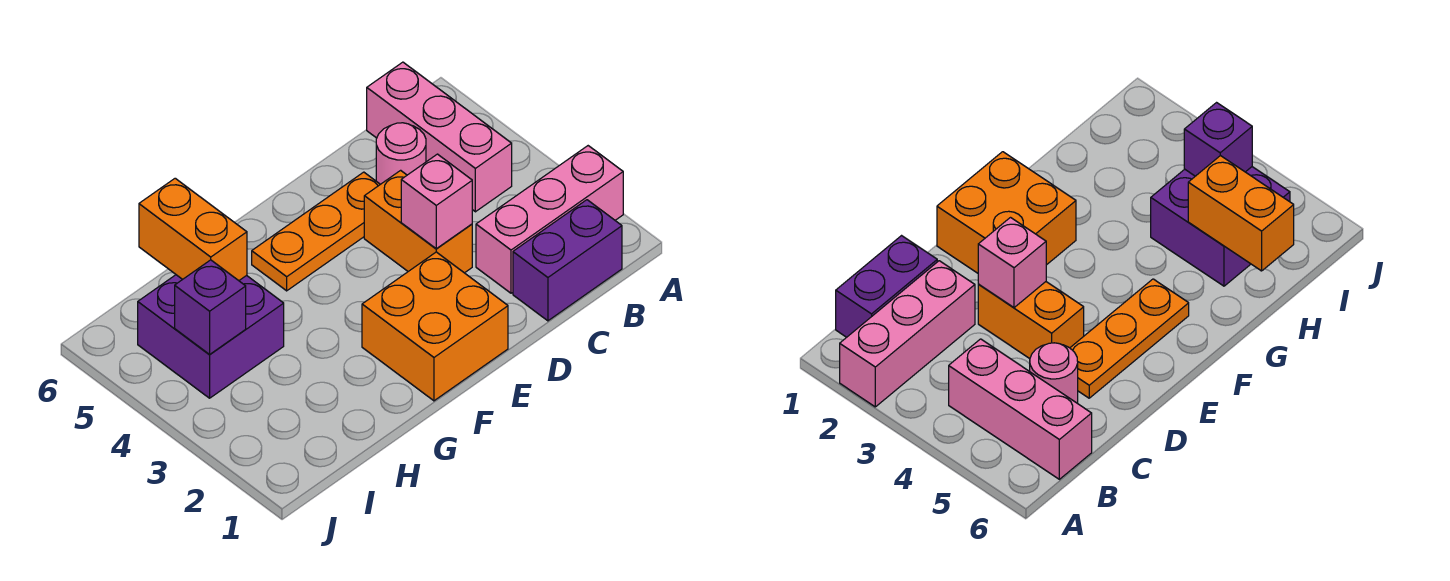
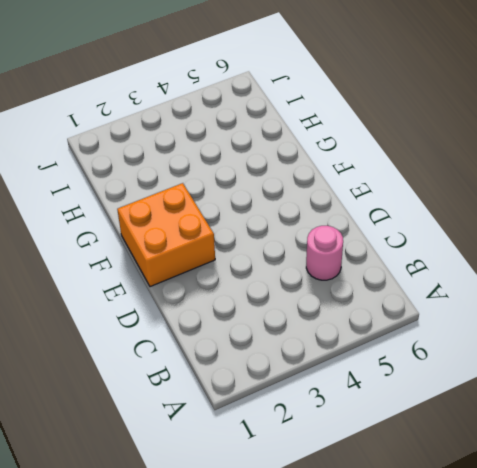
none -> pink brick A2:C2 level 1
none -> purple brick B1:C1 level 1

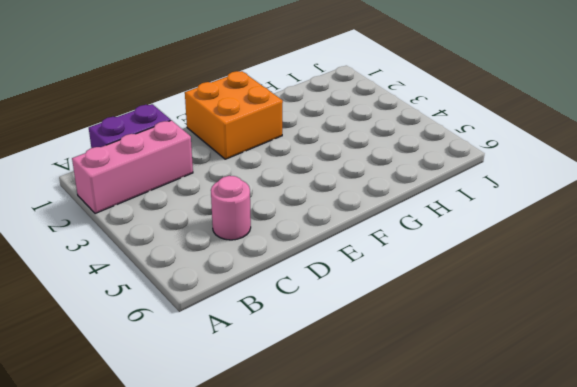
none -> pink brick B4:B6 level 1
none -> orange brick D3:D4 level 1

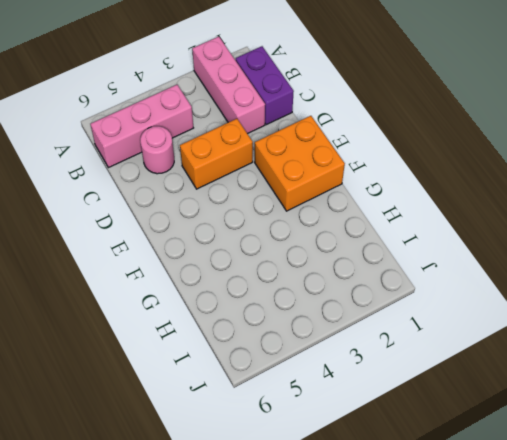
none -> orange plate D5:F5 level 1
none -> purple brick H4:I5 level 1

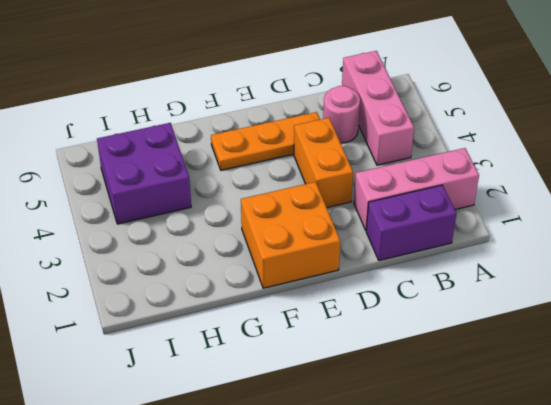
none -> pink brick D3 level 2
none -> orange brick H5:H6 level 2

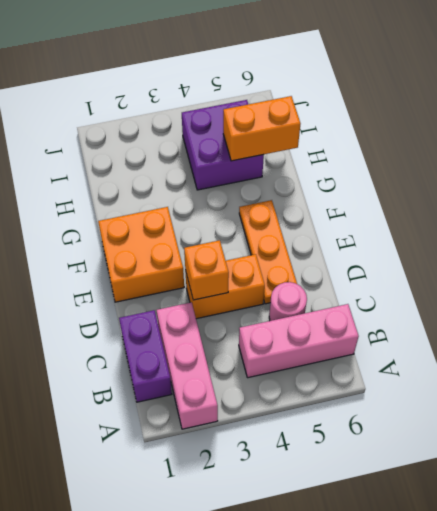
orange brick D3 level 2 -> pink brick D3 level 2
none -> purple brick I4 level 2

